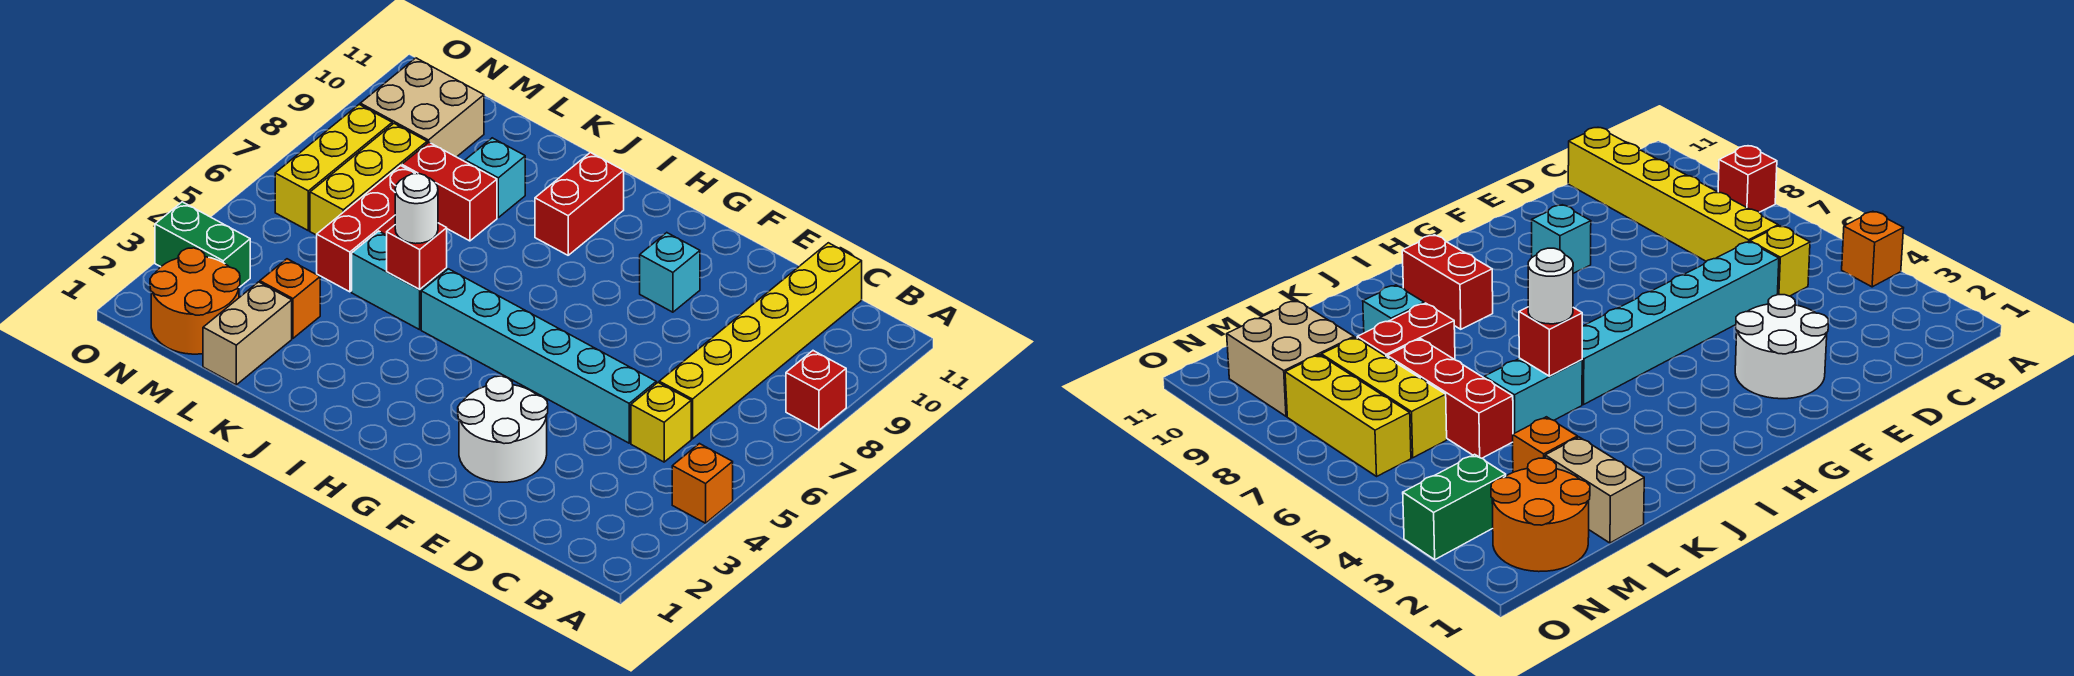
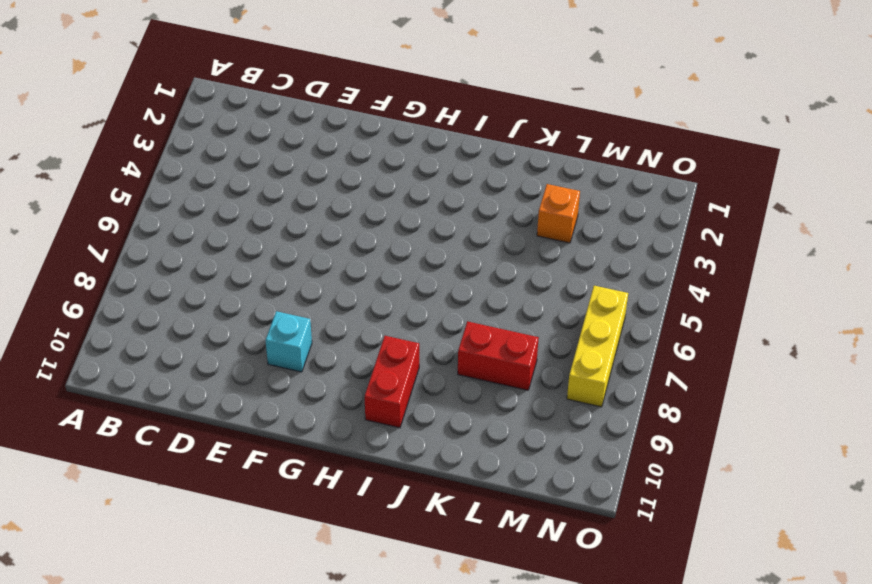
none -> orange brick A4 level 1
none -> red brick A8 level 1
none -> yellow brick C5 level 1

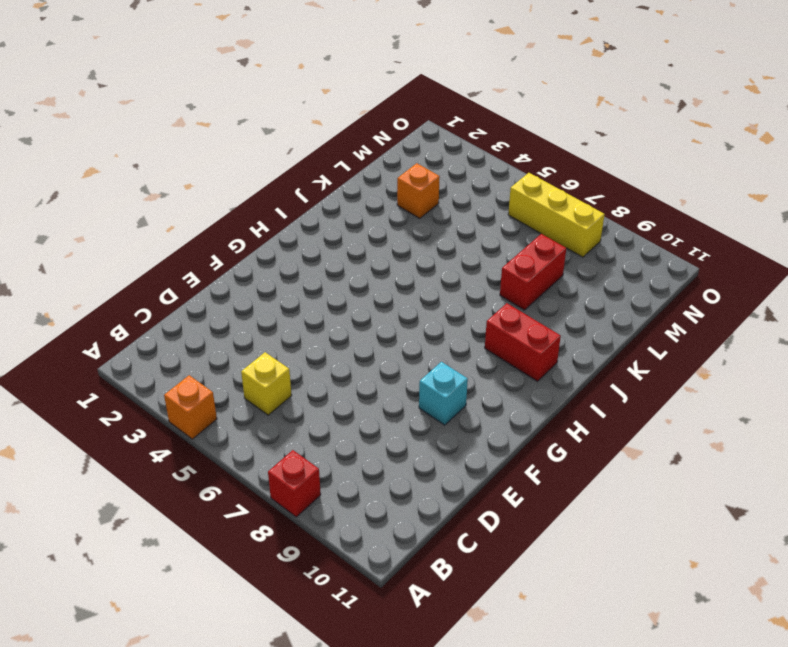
none -> yellow brick C6:C11 level 1
none -> cyan brick D5:I5 level 1
none -> white round brick E2:F3 level 1

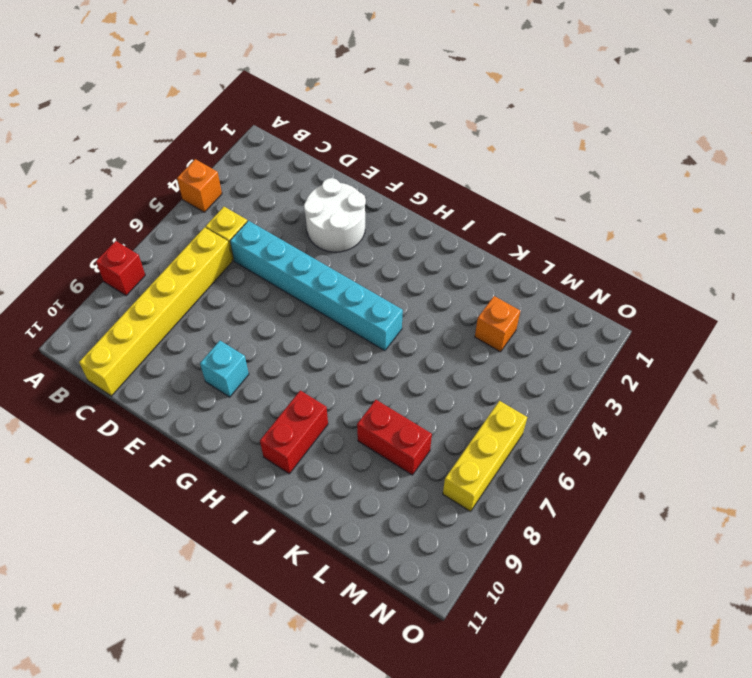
none -> cyan brick J5:K5 level 1
none -> cyan brick K9 level 1
none -> tan brick L1:L2 level 1

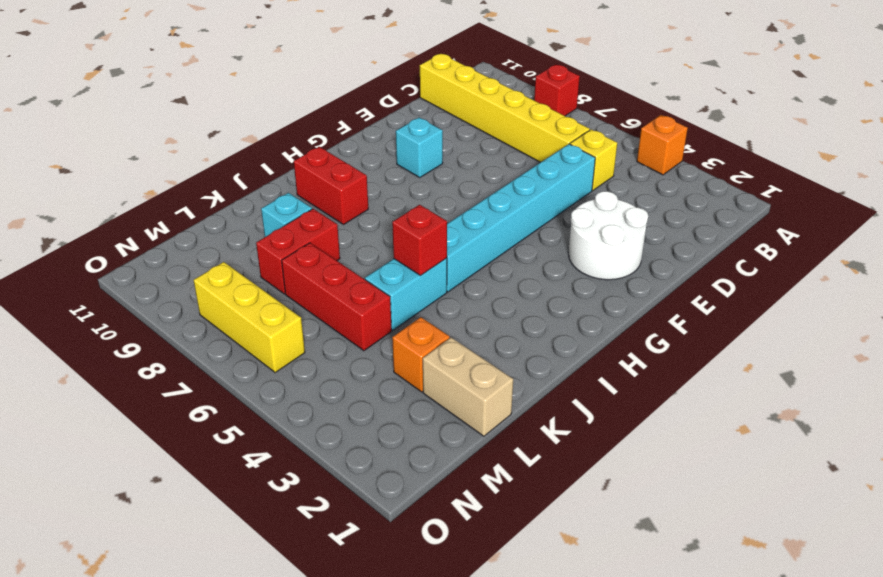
none -> orange round brick M1:N2 level 1
none -> yellow brick M6:M8 level 1
none -> tan brick M9:N10 level 1

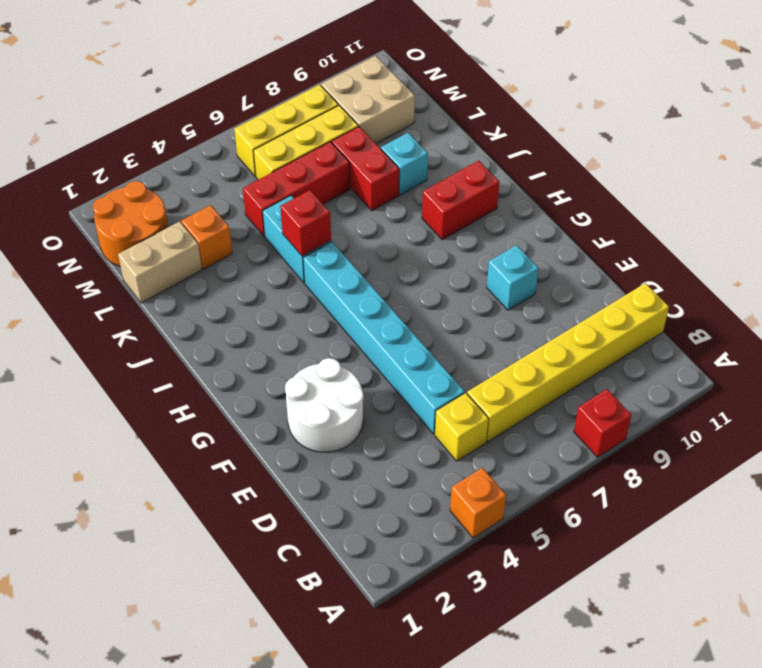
none -> green brick N3:O3 level 1
none -> white round brick J5 level 3

